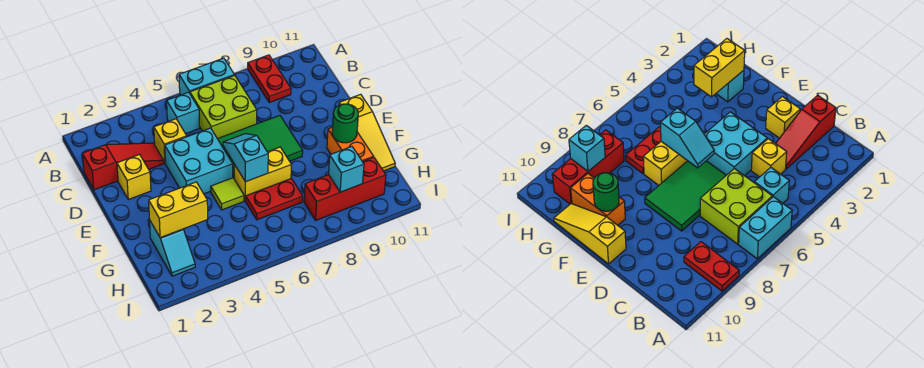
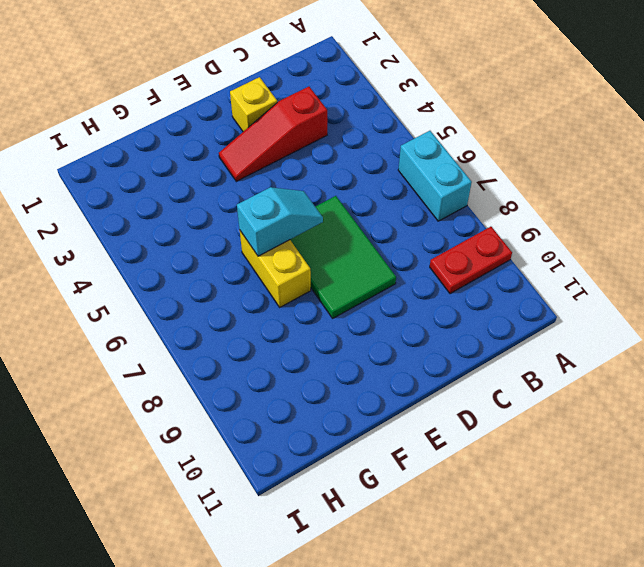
red slope C3:E3 level 1 top C -> red slope C1:C3 level 1 top 1
none -> cyan brick B5 level 1
none -> lime brick B6:C7 level 1
none -> yellow brick C4 level 1

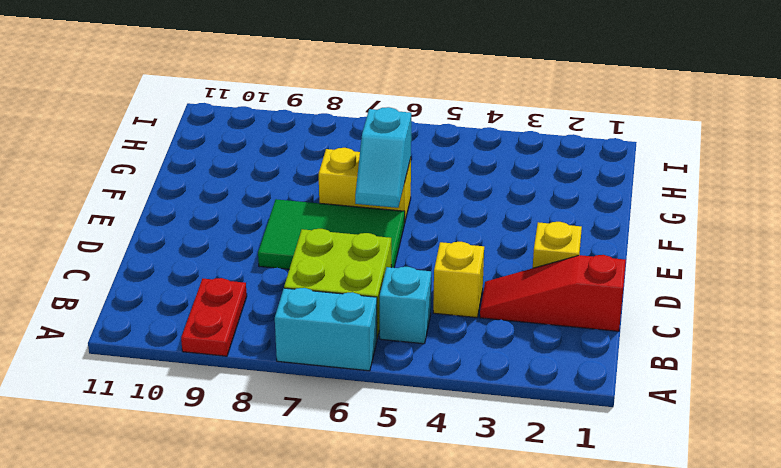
none -> cyan brick D4:E5 level 1
none -> yellow slope E11:G11 level 1 top E
none -> lime tile F5 level 1

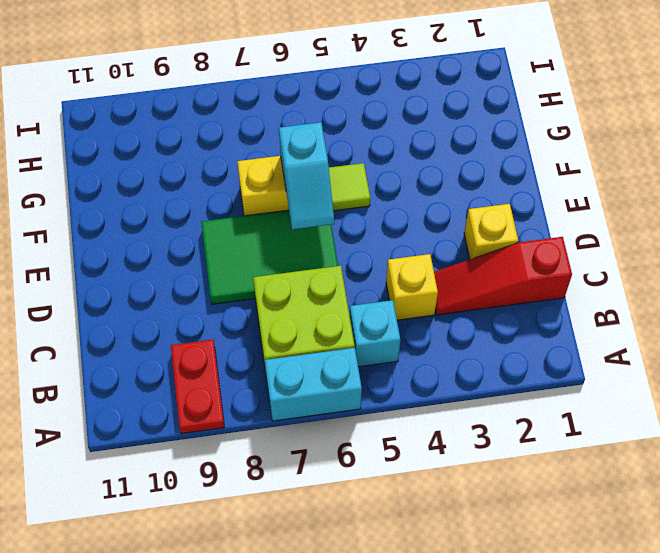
none -> cyan brick D4:E5 level 1
none -> yellow slope E11:G11 level 1 top E
none -> orange brick F10:G10 level 1

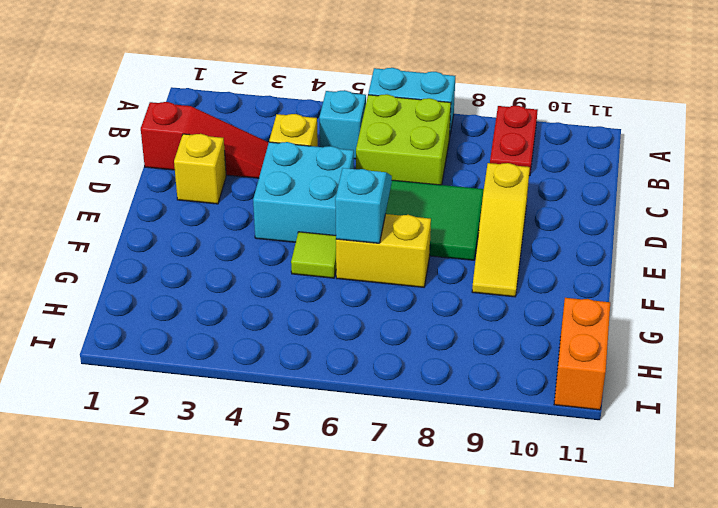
yellow slope D9:F9 level 1 top D -> yellow slope E11:G11 level 1 top E
orange brick H11:I11 level 1 -> orange brick F10:G10 level 1
none -> cyan slope G2:H2 level 1 top G
none -> red plate G6:G7 level 1
none -> red brick H8:H10 level 1

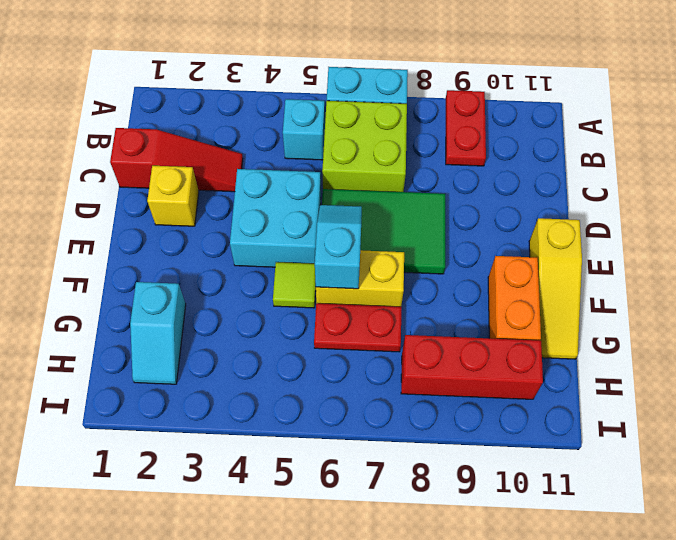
none -> yellow brick C4 level 1
none -> green round brick F10 level 2
none -> yellow brick G2:G3 level 2

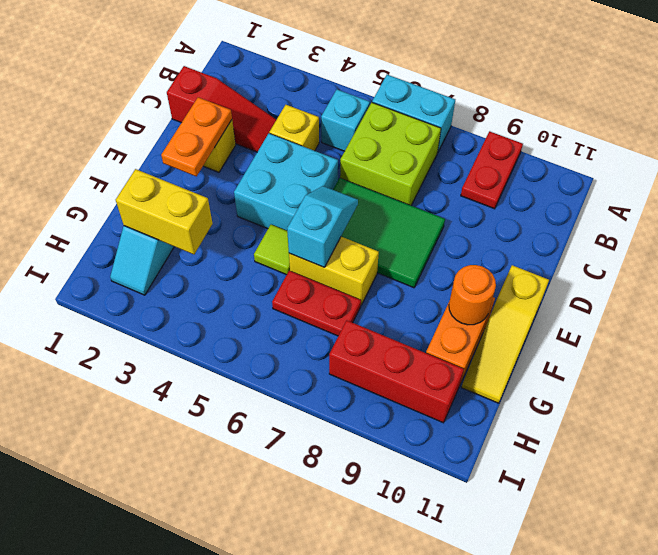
orange plate D2:E2 level 2 -> none
orange round brick F10 level 2 -> green round brick F10 level 2
none -> cyan brick H9 level 2

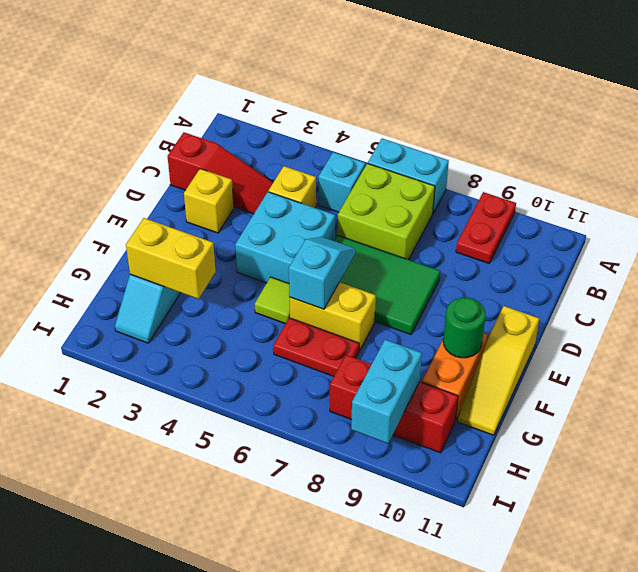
cyan brick H9:I9 level 2 -> cyan brick H9 level 2

